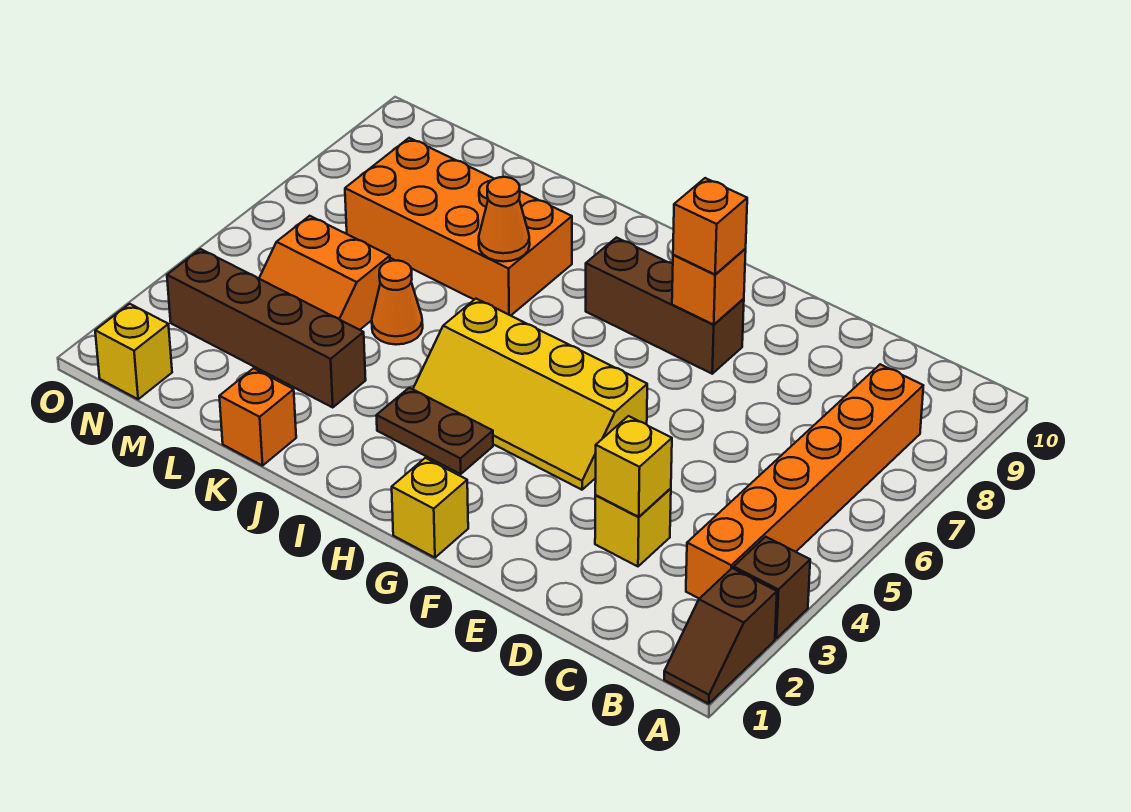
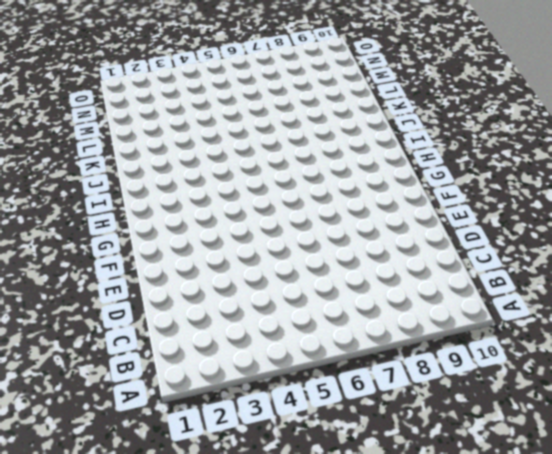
none -> brown slope A1:A2 level 1 top 2
none -> brown brick A3 level 1
none -> orange brick B3:B8 level 1

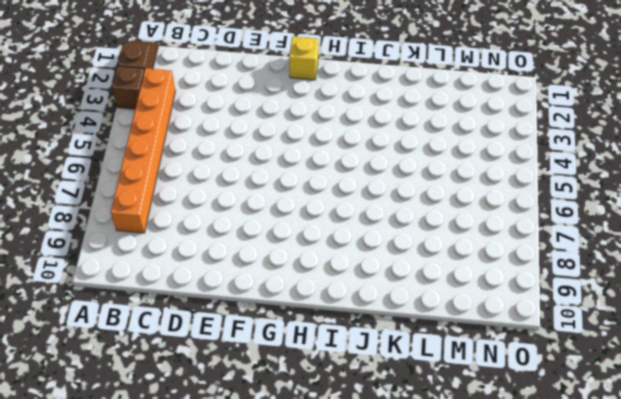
none -> yellow brick D3 level 1
none -> yellow slope F4:I5 level 1 top 5
none -> brown brick F8:H8 level 1

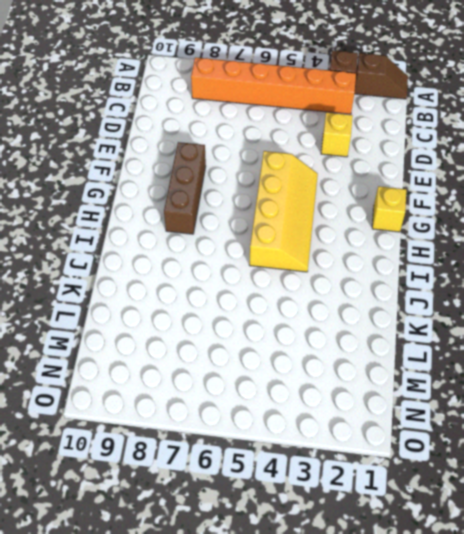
none -> brown plate H3:I3 level 1
none -> orange brick J7:M8 level 1
none -> orange brick K1 level 1

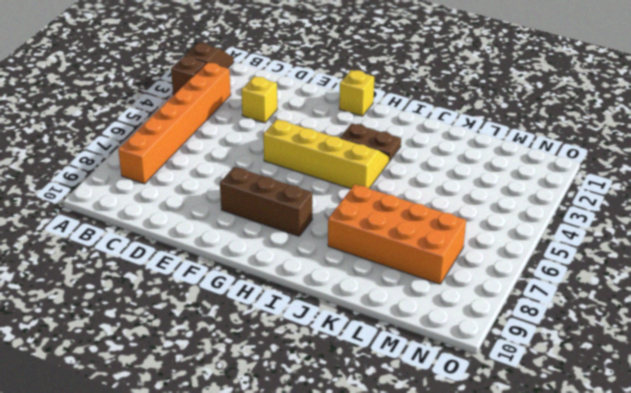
none -> orange brick K1 level 1
none -> brown brick K3:N3 level 1
none -> orange cone K5 level 1

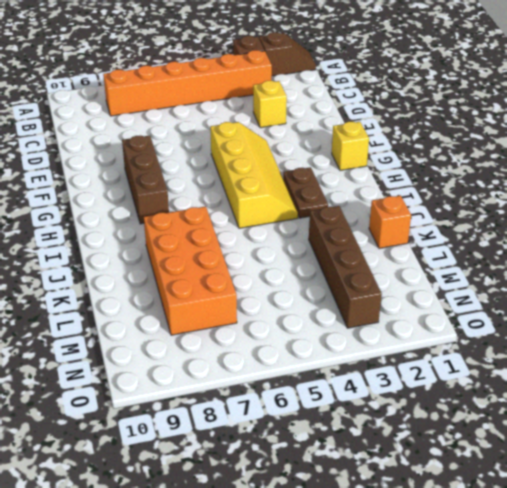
none -> orange cone K5 level 1
none -> orange slope L4:M5 level 1 top 5
none -> yellow brick N1 level 1

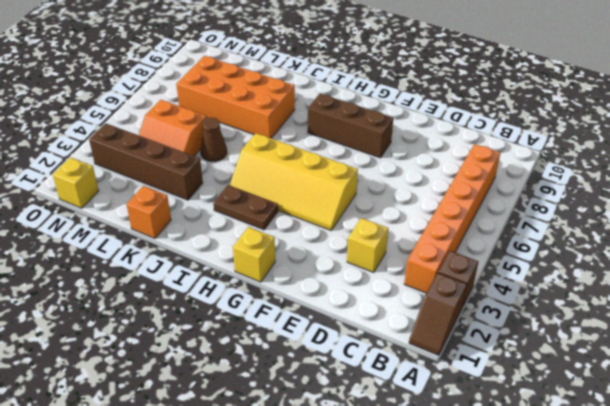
brown cone K5 level 1 -> orange cone K5 level 1
none -> yellow brick D3 level 2
none -> orange brick F8 level 2
none -> orange cone J7 level 2

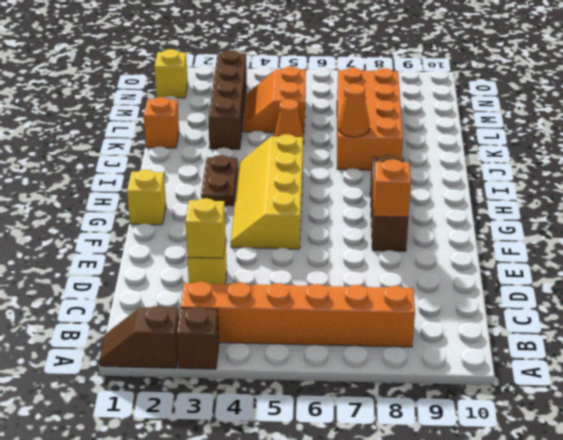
none -> orange brick F8 level 3

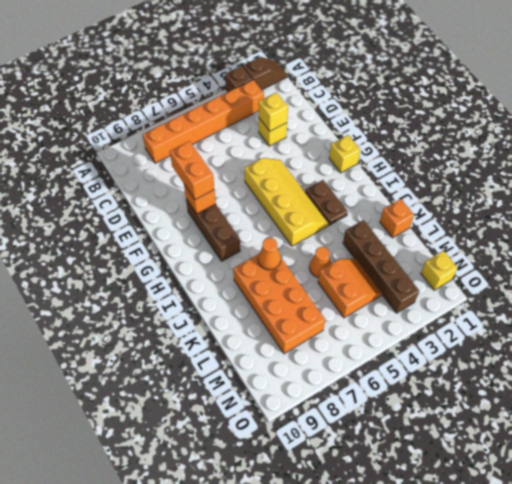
orange brick E8:F8 level 3 -> orange brick F8 level 3

